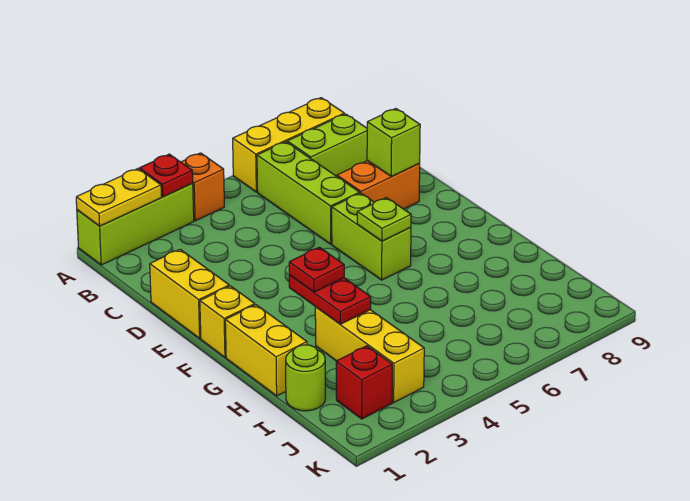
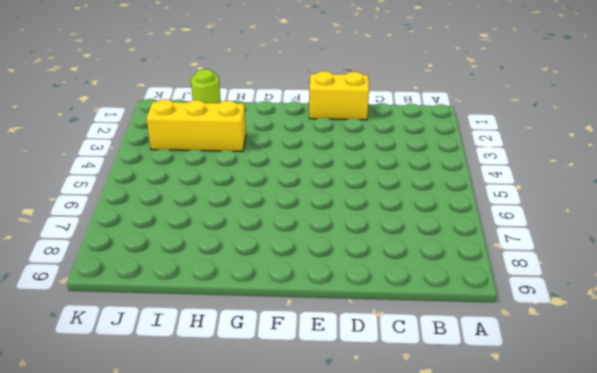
none -> lime brick A1:A3 level 1
none -> orange brick A4 level 1
none -> yellow brick A6:A8 level 1

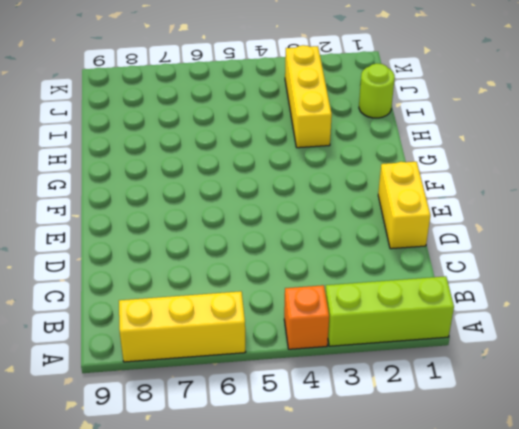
none -> lime brick B6:D6 level 1
none -> lime brick B7:B8 level 1
none -> orange brick D7:D8 level 1

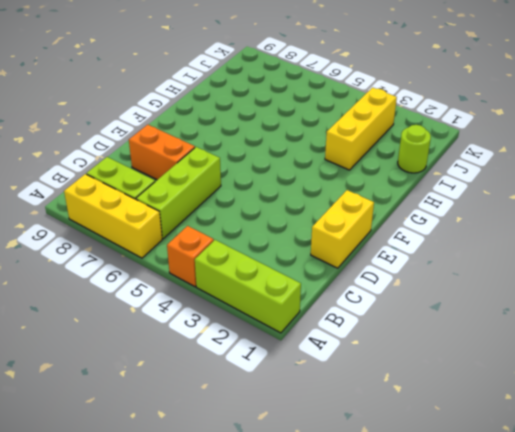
none -> lime brick E6:F6 level 1
none -> yellow brick F1 level 1
none -> yellow brick G1:H1 level 1

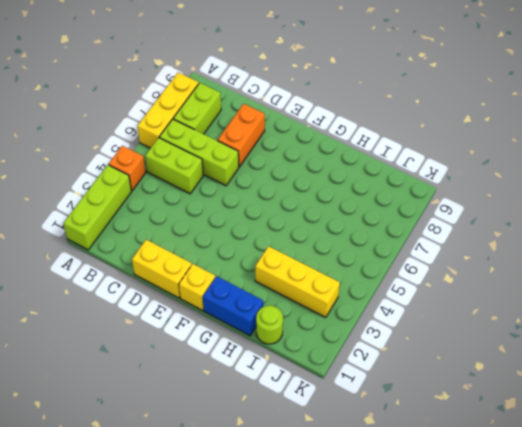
lime brick B5:C5 level 1 -> lime brick E6:F6 level 1
blue brick G1:H1 level 1 -> yellow brick G1:H1 level 1
none -> red brick J2 level 1
none -> yellow plate A1:A2 level 2
none -> red plate A3 level 2

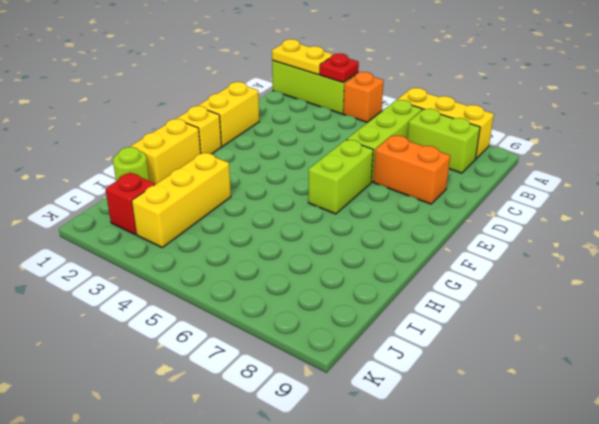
none -> lime brick D8 level 2
none -> lime plate F6 level 2
none -> red plate G3:H3 level 2

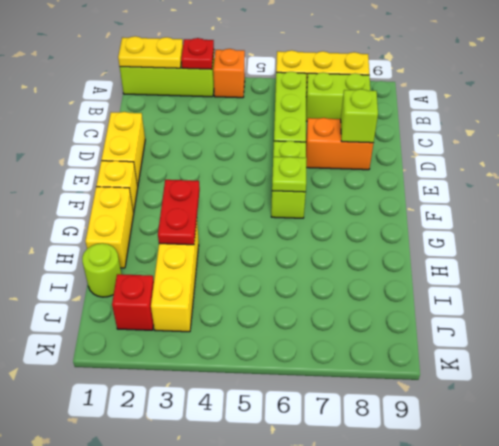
none -> red plate G3 level 3

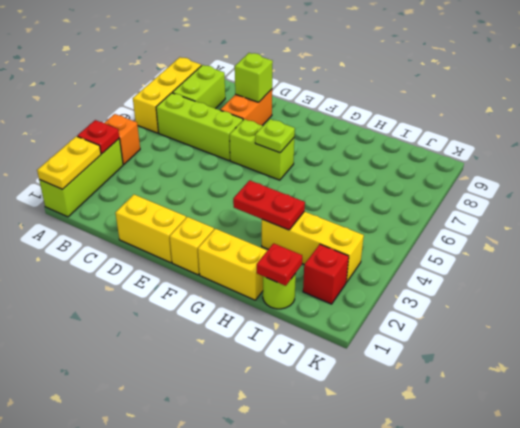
red plate I1 level 2 -> red plate G3 level 3

